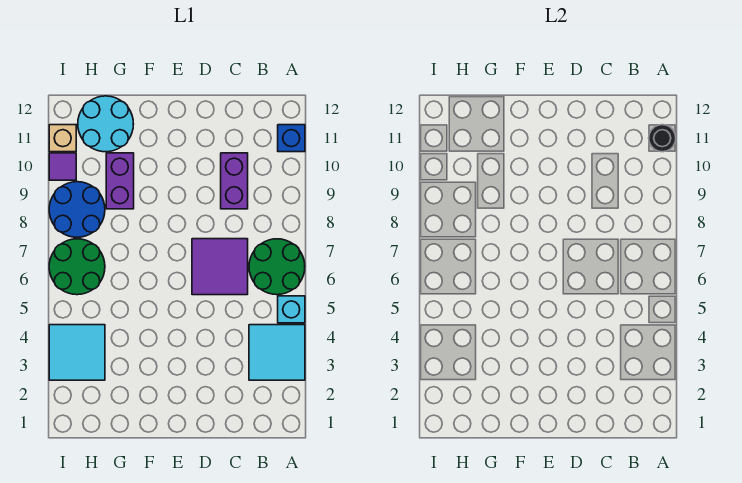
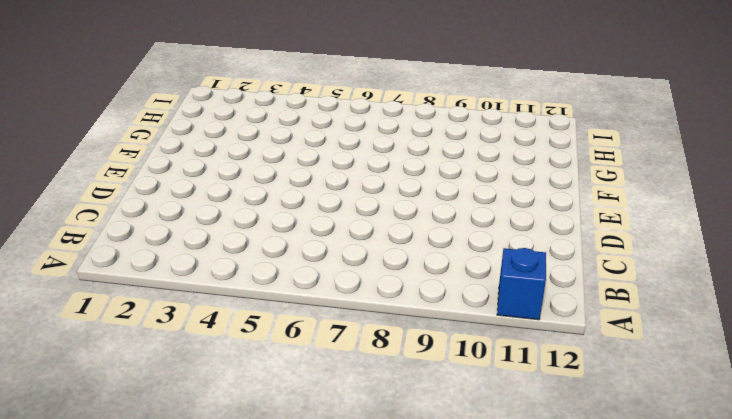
none -> cyan tile A3:B4 level 1
none -> cyan brick A5 level 1
none -> green round brick A6:B7 level 1

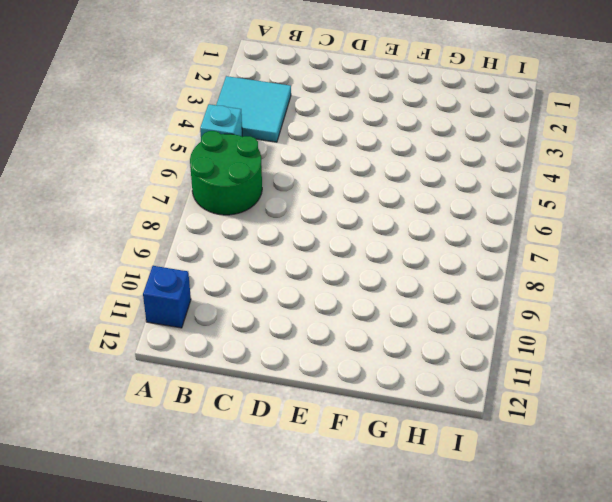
none -> purple tile C6:D7 level 1
none -> purple brick C9:C10 level 1
none -> purple brick G9:G10 level 1

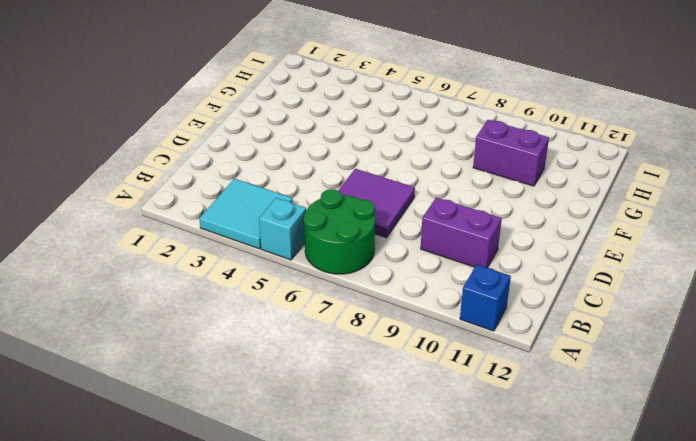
none -> cyan round brick G11:H12 level 1
none -> cyan tile H3:I4 level 1
none -> green round brick H6:I7 level 1

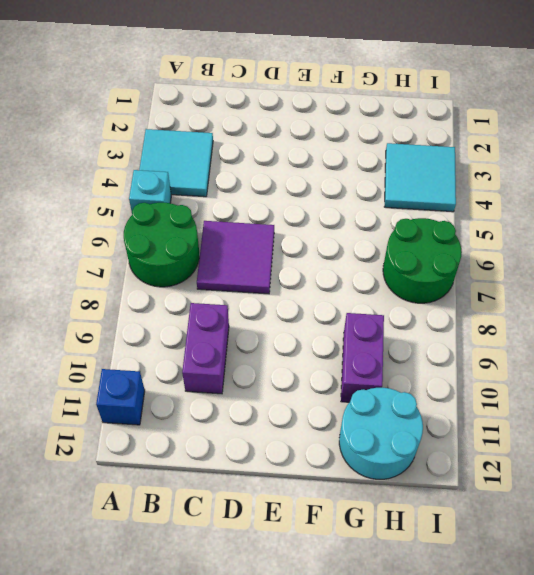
none -> blue round brick H8:I9 level 1
none -> purple tile I10 level 1
none -> tan brick I11 level 1

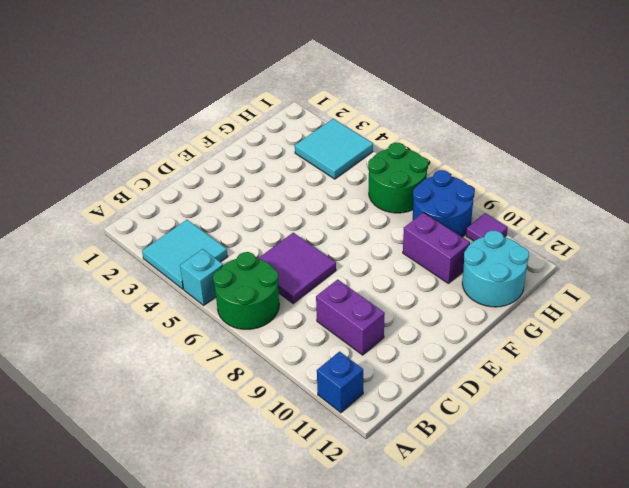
none -> tan brick I11 level 1
none -> black round brick A11 level 2

